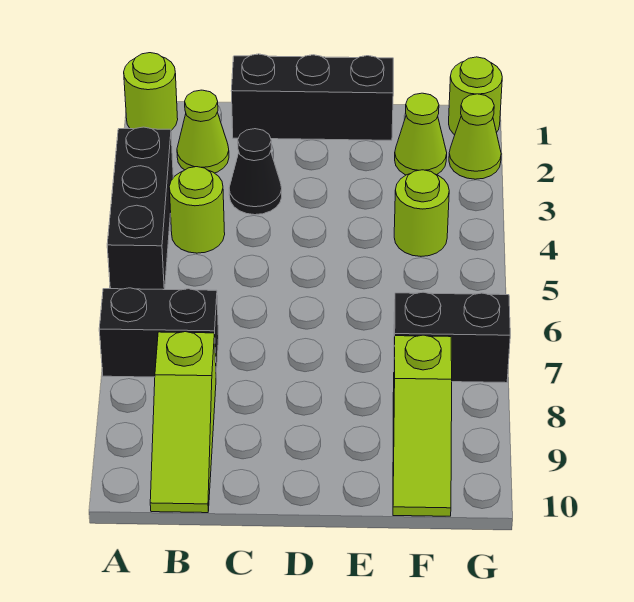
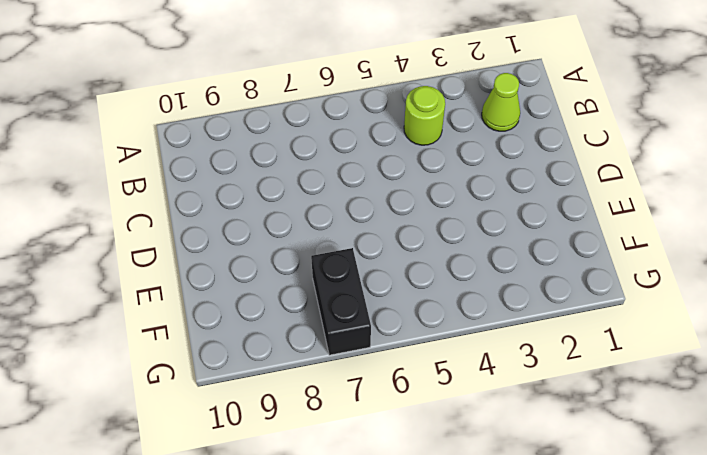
none -> lime round brick A1 level 1
none -> black brick A3:A5 level 1
none -> black brick A7:B7 level 1

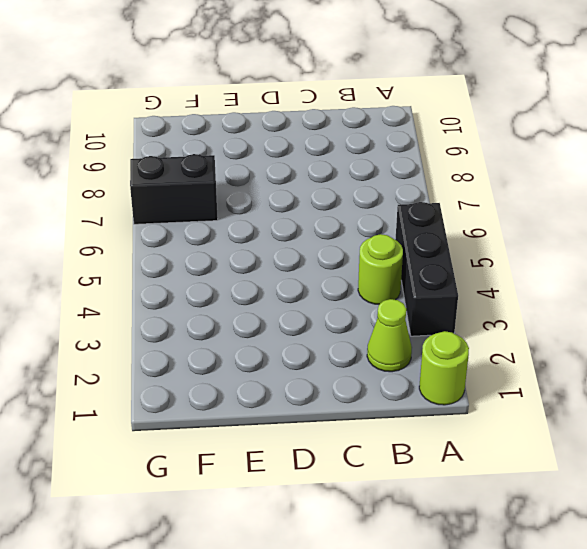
none -> black brick A7:B7 level 1
none -> lime slope B8:B10 level 1 top 8
none -> black brick C1:E1 level 1

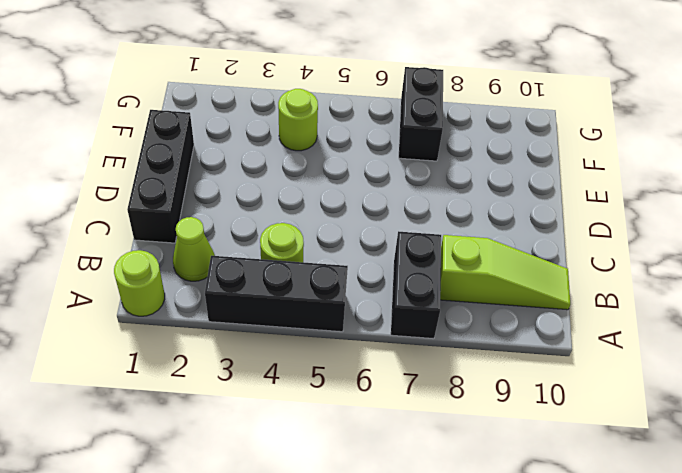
none -> black cone C3 level 1
none -> lime cone F2 level 1
none -> lime slope F8:F10 level 1 top 8

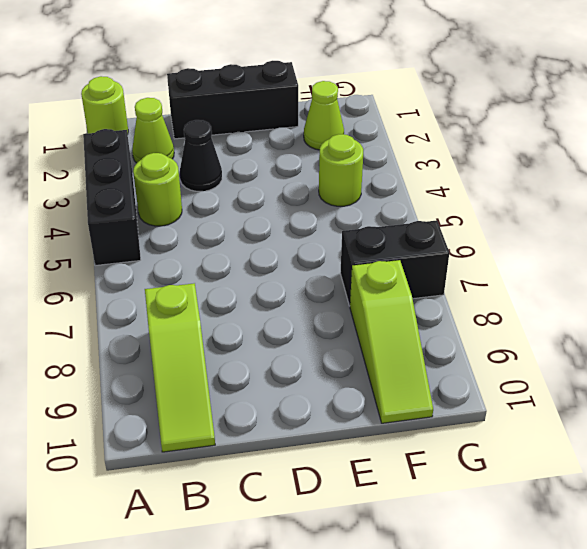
none -> black brick A7:B7 level 1
none -> lime round brick G1 level 1
none -> lime cone G2 level 1

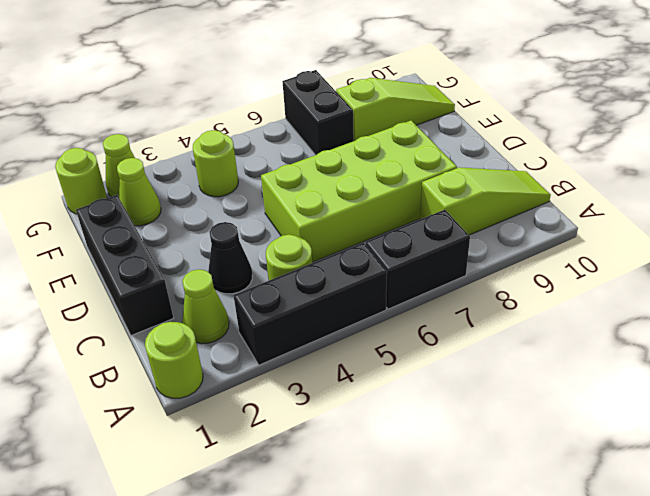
black brick A6:A7 level 1 -> black brick A7:B7 level 1
lime brick C5:D8 level 1 -> none

